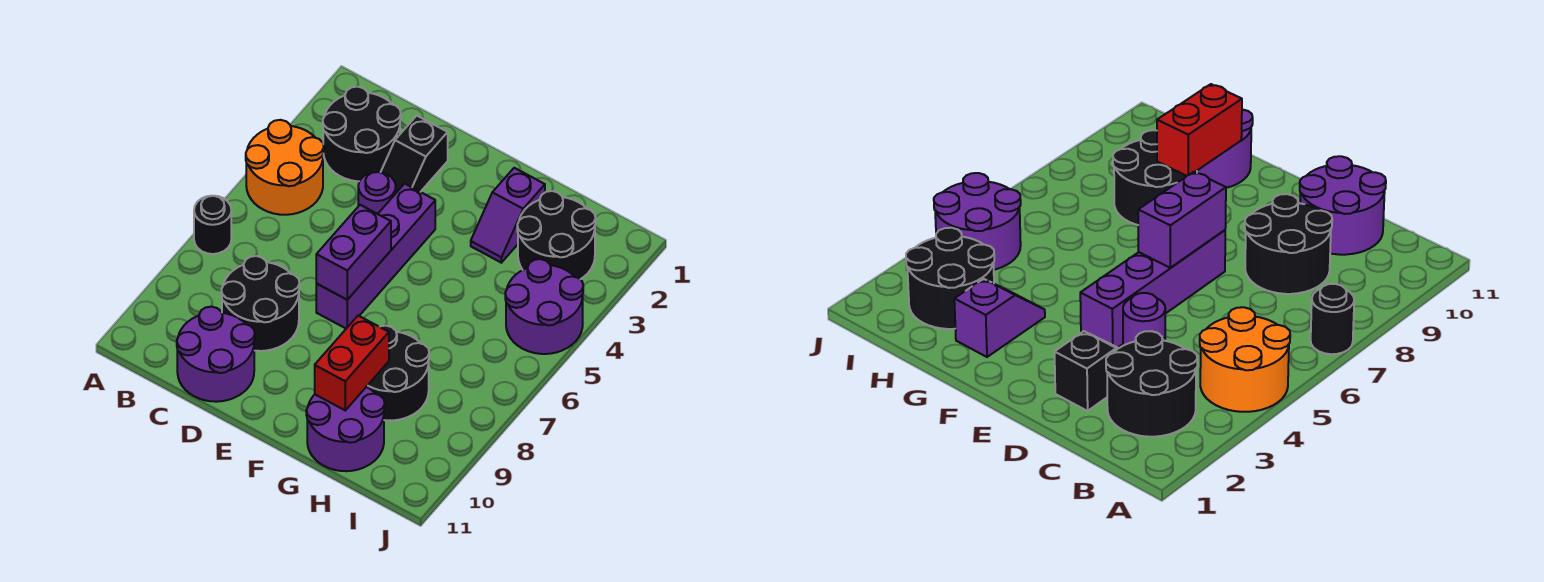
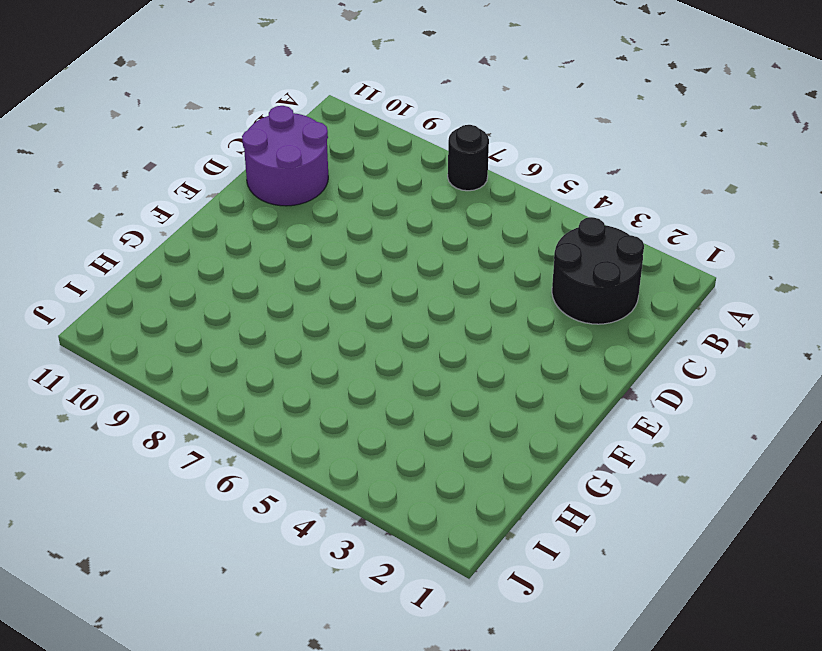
none -> orange round brick A4:B5 level 1
none -> black round brick C8:D9 level 1
none -> black slope D2:D3 level 1 top 2

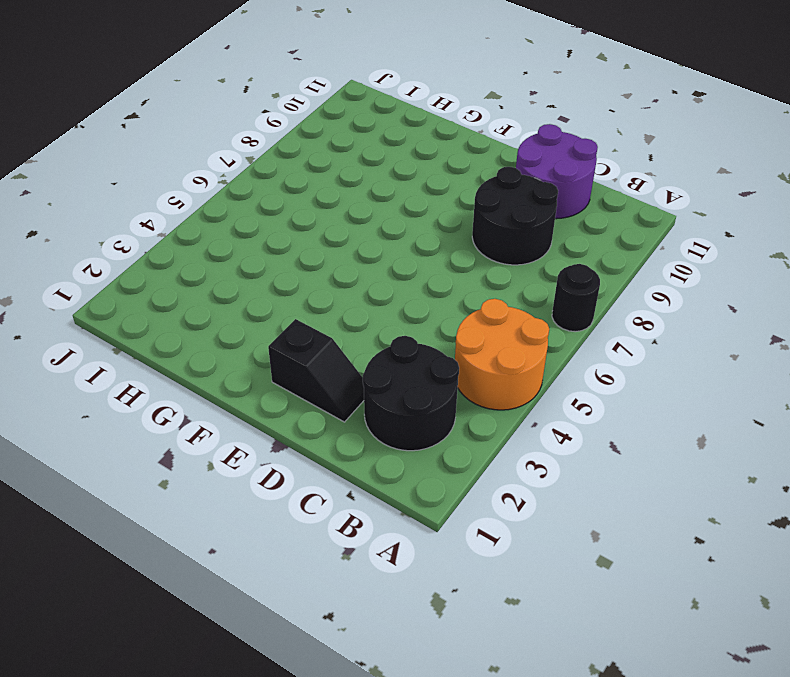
black slope D2:E2 level 1 top E -> black slope D2:D3 level 1 top 2
none -> purple round brick D4 level 1
none -> purple brick E4:E7 level 1
none -> purple slope G2:G3 level 1 top 2

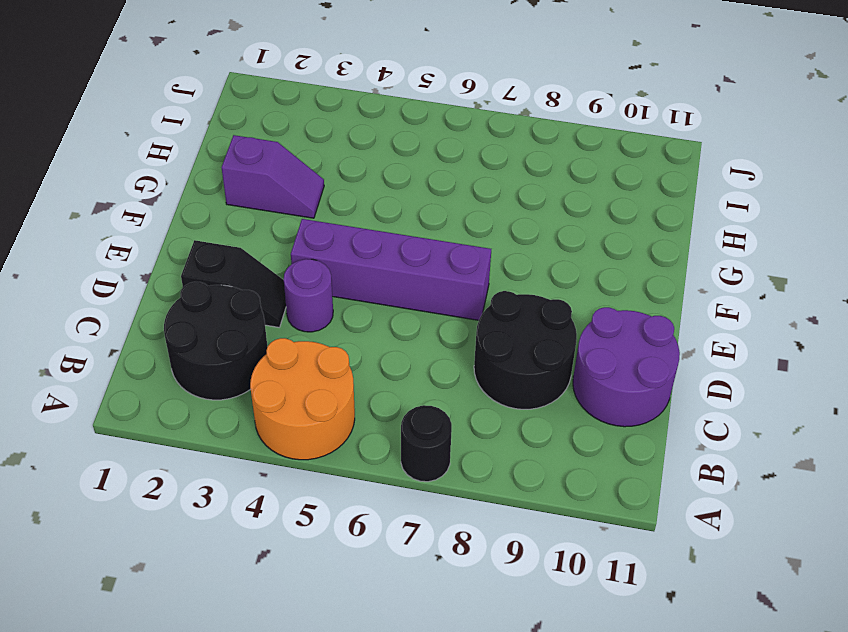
none -> black round brick G8:H9 level 1
none -> purple round brick G10:H11 level 1
none -> black round brick H2:I3 level 1

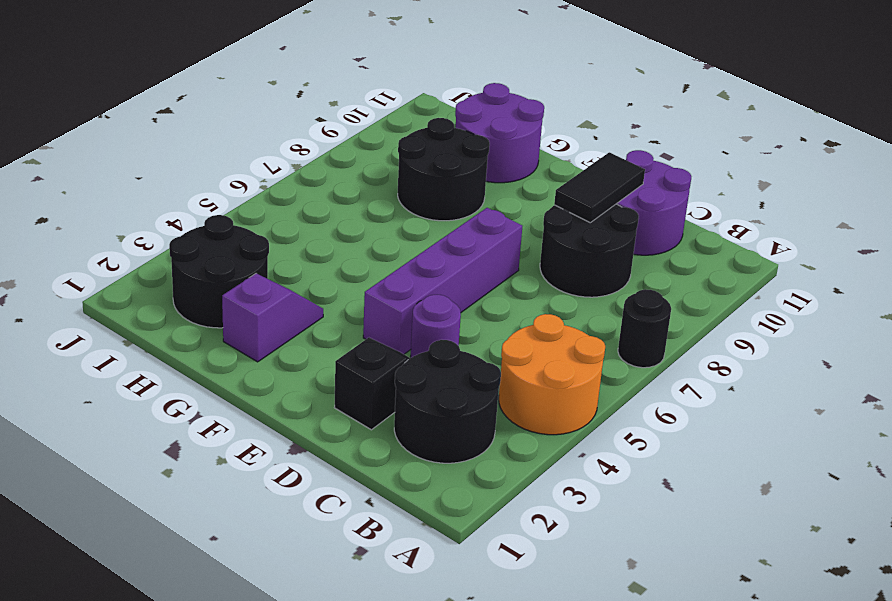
black tile D9:D10 level 2 -> none
none -> purple round brick I4:J5 level 1
none -> purple brick E6:E7 level 2
none -> red brick G9:G10 level 2

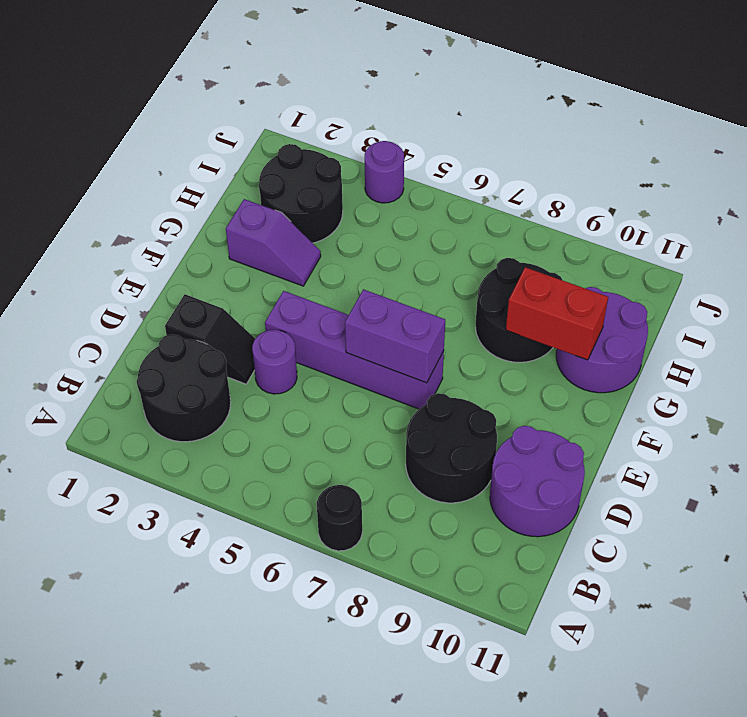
purple round brick J4 level 1 -> purple round brick I4:J5 level 1
none -> orange round brick A4:B5 level 1

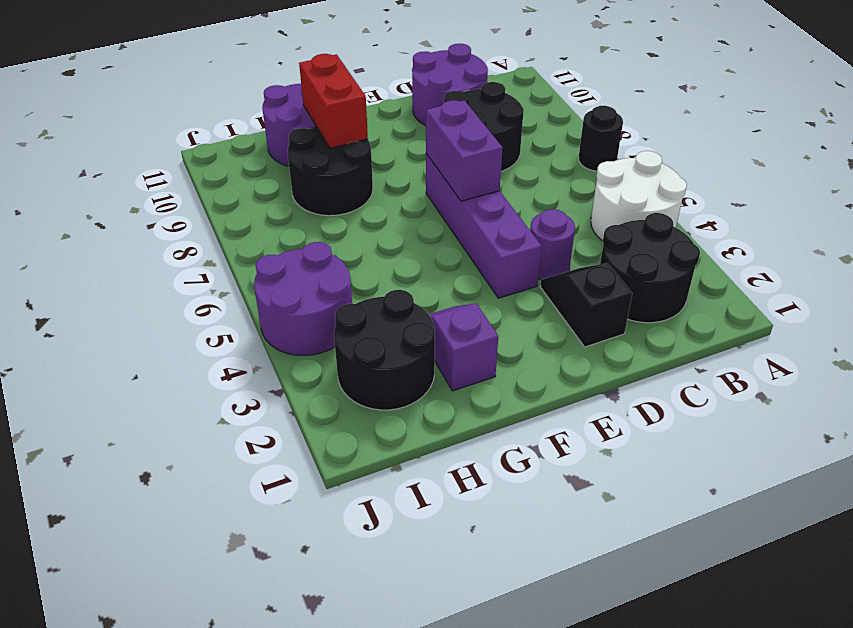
white round brick A4:B5 level 1 -> orange round brick A4:B5 level 1

